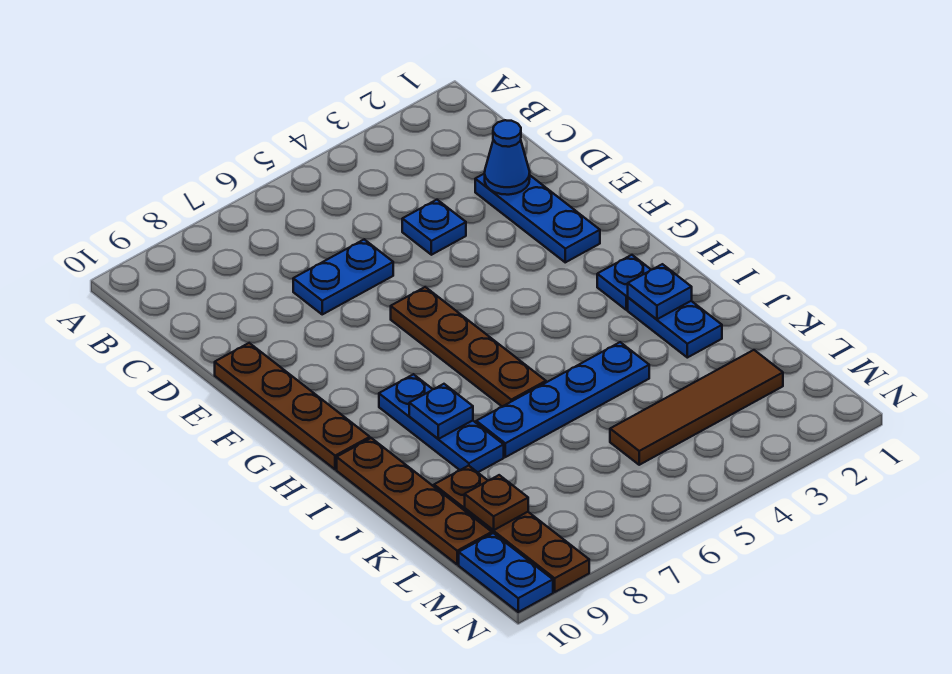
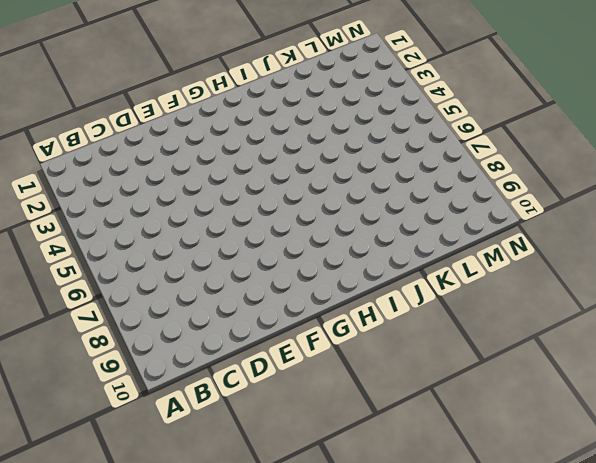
none -> blue plate D2:F2 level 1
none -> blue plate D4 level 1
none -> blue plate D6:D7 level 1

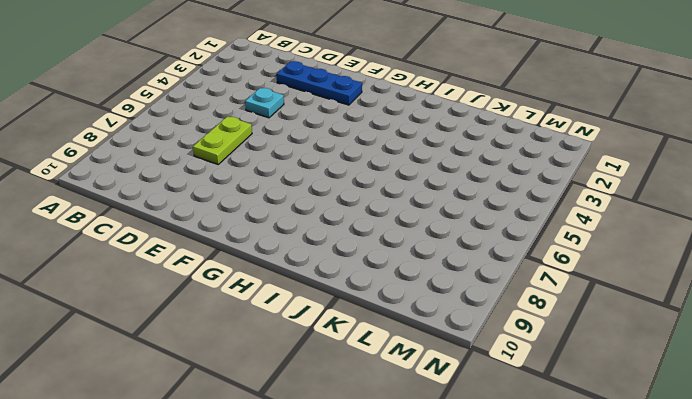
cyan plate D4 level 1 -> blue plate D4 level 1
lime plate D6:D7 level 1 -> blue plate D6:D7 level 1
none -> brown plate E10:H10 level 1
none -> brown plate F6:I6 level 1
none -> blue plate H2 level 1

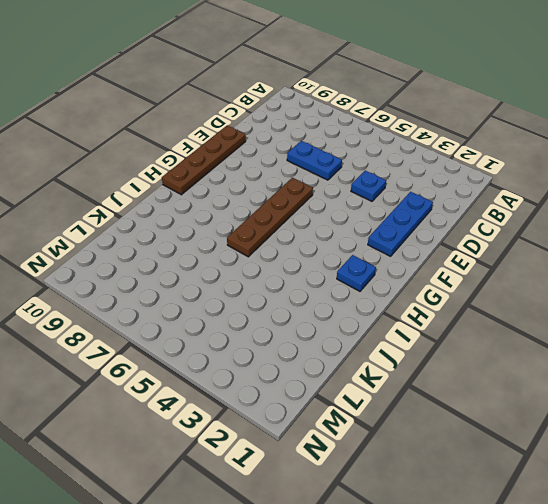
none -> blue plate H8:J8 level 1
none -> blue plate I2:J2 level 1
none -> brown plate I10:L10 level 1

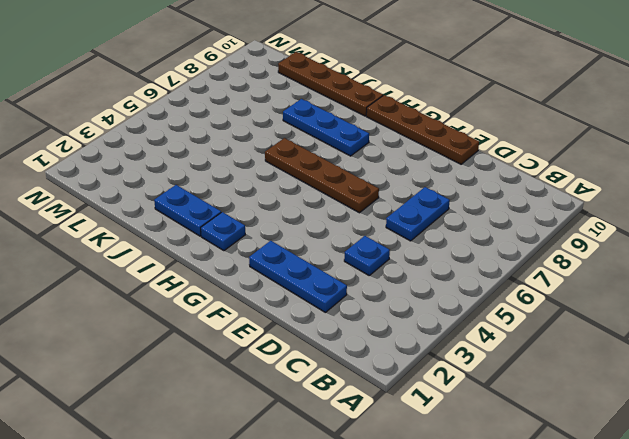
none -> blue plate J4:J7 level 1
none -> brown plate K9:N9 level 1
none -> brown tile L2:L5 level 1

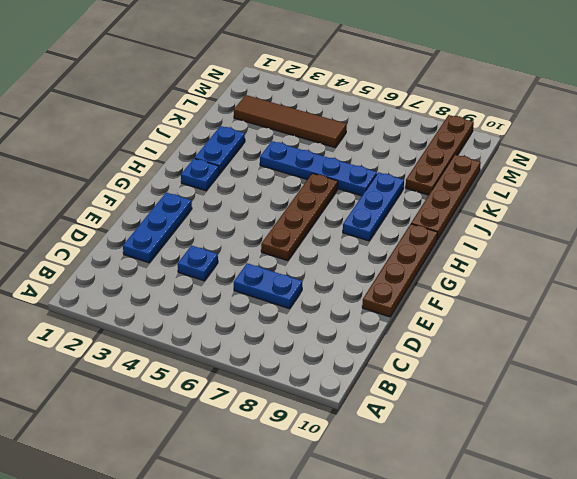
none -> blue plate M10:N10 level 1
none -> blue cone D2 level 2
none -> blue plate I2 level 2

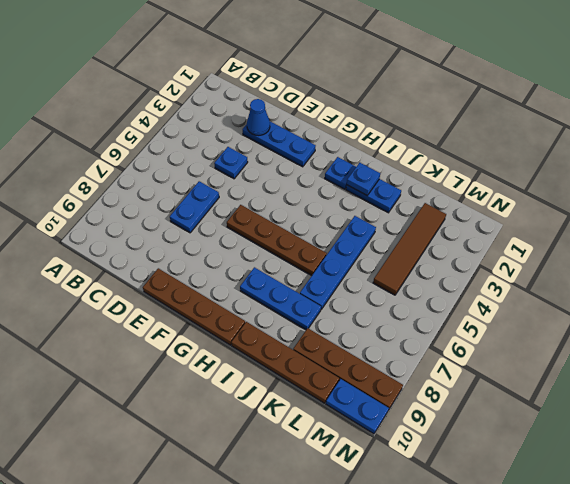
none -> blue plate I8 level 2
none -> brown plate L9 level 2

